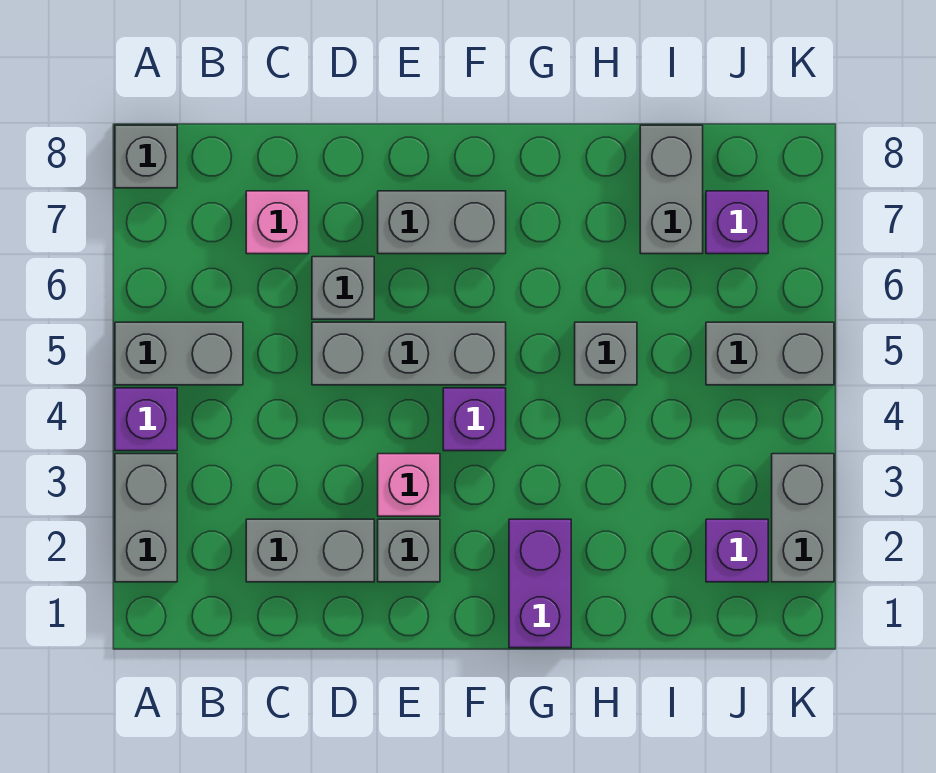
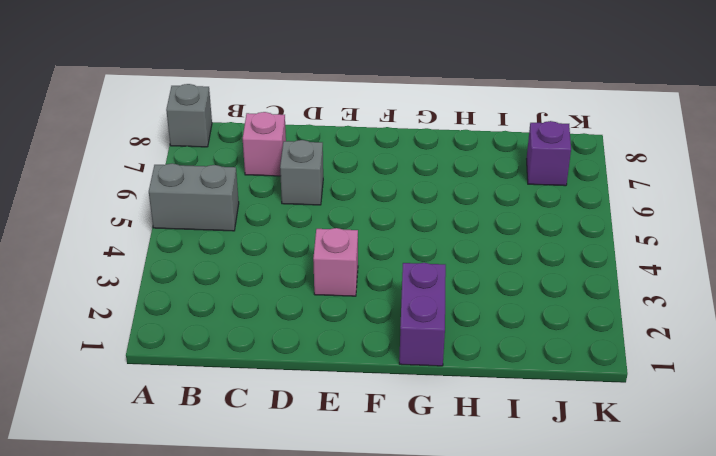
none -> grey brick A2:A3 level 1
none -> purple brick A4 level 1
none -> grey brick C2:D2 level 1

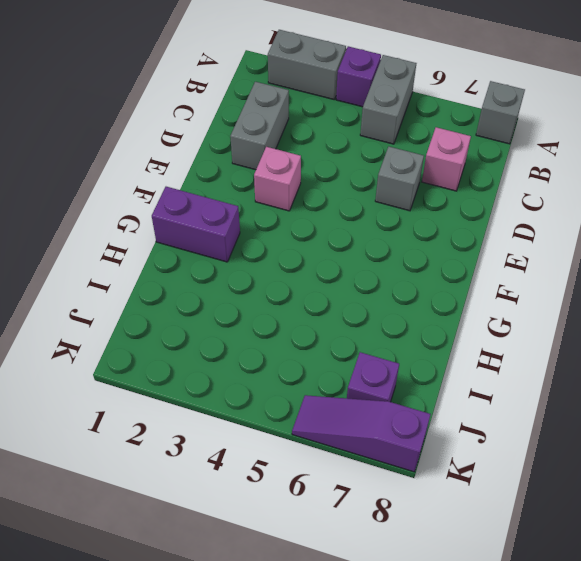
purple slope K6:K8 level 1 top 8 -> none
none -> grey brick D5:F5 level 1
none -> grey brick E2 level 1
none -> grey brick E7:F7 level 1

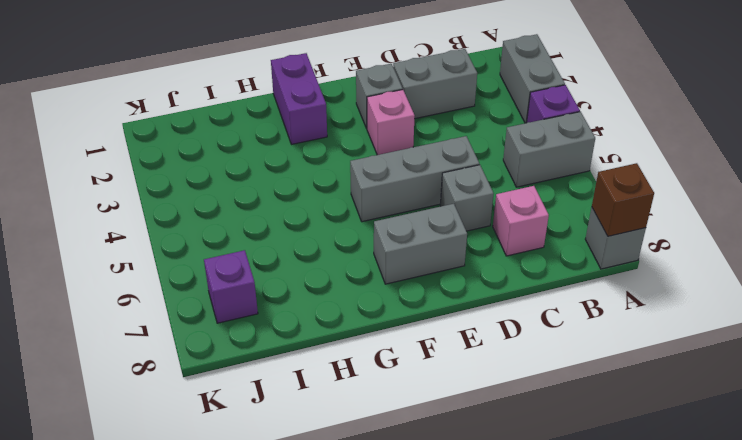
brown brick A8 level 2 -> none
none -> purple brick F4 level 1
none -> grey brick H5 level 1
none -> grey brick I7:I8 level 1

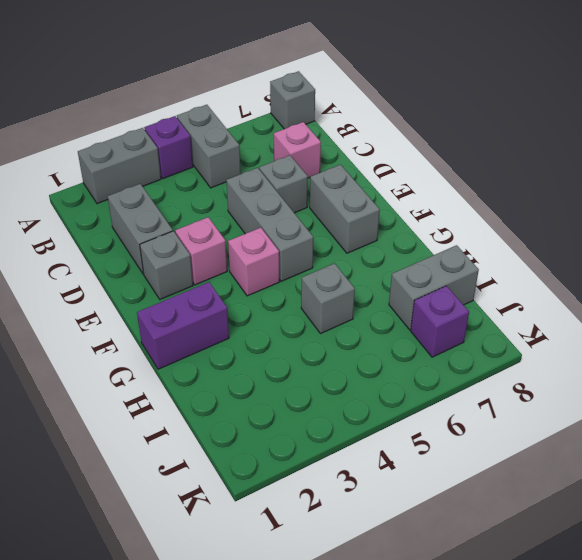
pink brick F4 level 1 -> purple brick F4 level 1
none -> purple brick J2 level 1
none -> grey brick J5:K5 level 1
none -> grey brick K2:K3 level 1

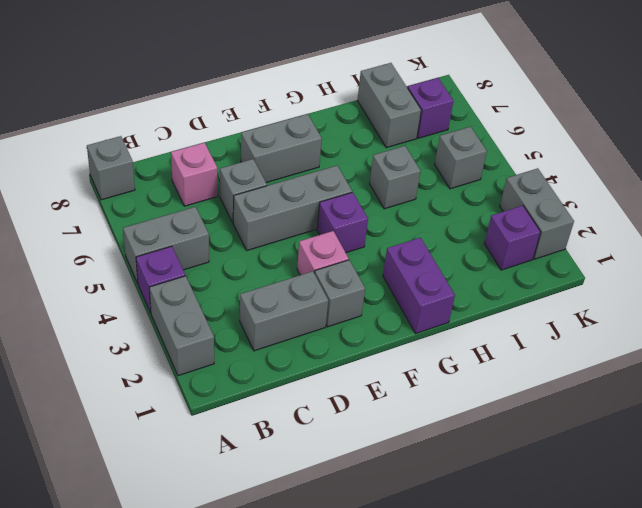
grey brick J5 level 1 -> grey brick J5:K5 level 1

